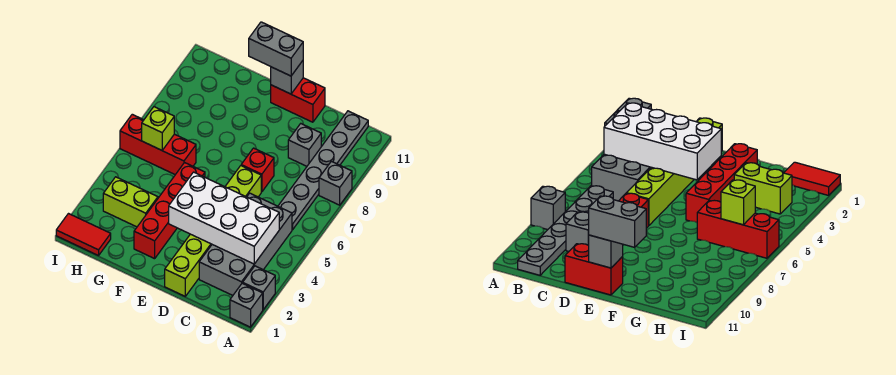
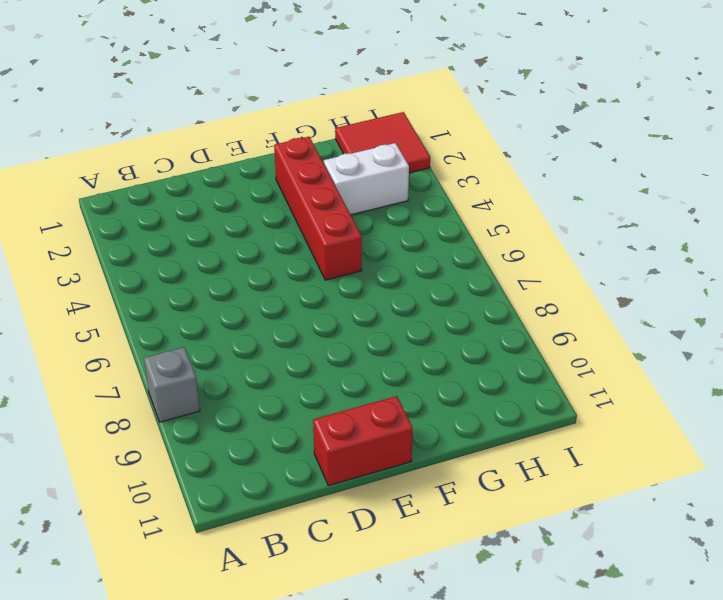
white brick G3:H3 level 1 -> lime brick G3:H3 level 1
red tile H1:I2 level 1 -> red tile H1:I1 level 1
none -> grey brick A1 level 1
none -> grey brick A2 level 1
none -> grey brick B2:C5 level 1

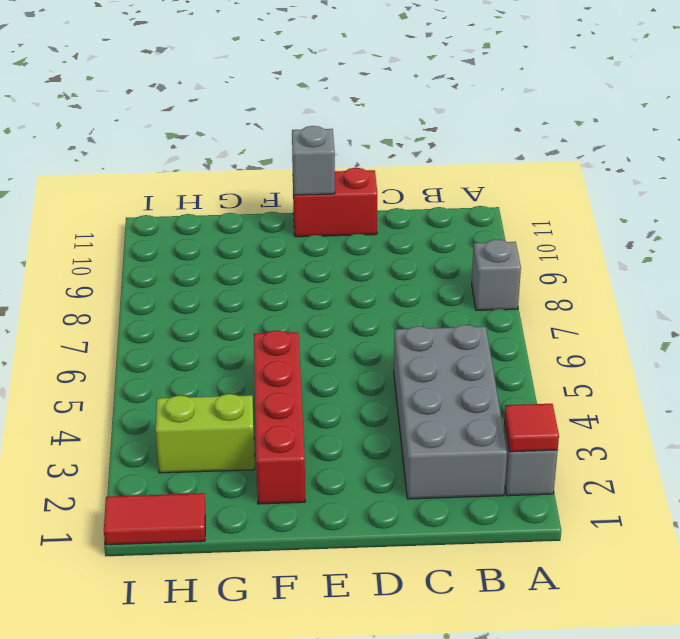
red tile A2 level 2 -> none
none -> grey brick A1 level 1
none -> grey plate B6:B11 level 1
none -> grey brick C9 level 1

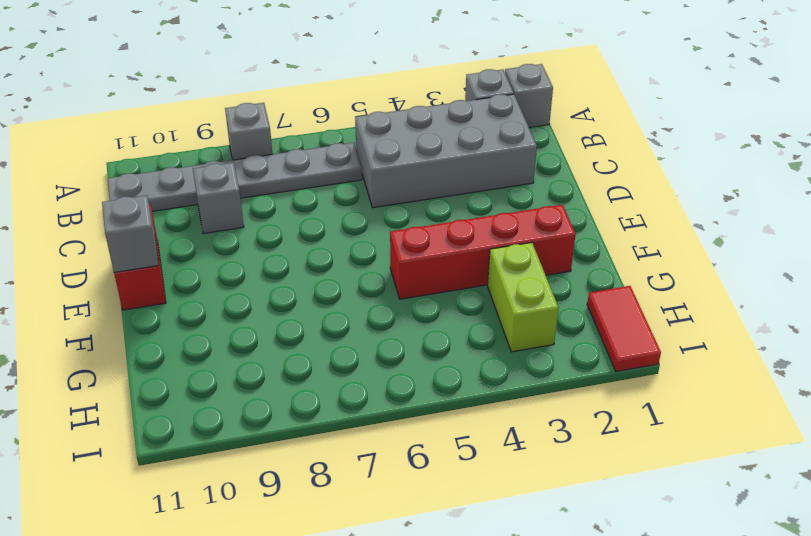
none -> lime brick D1:D6 level 1
none -> red brick D7 level 1
none -> red brick G6:I6 level 1

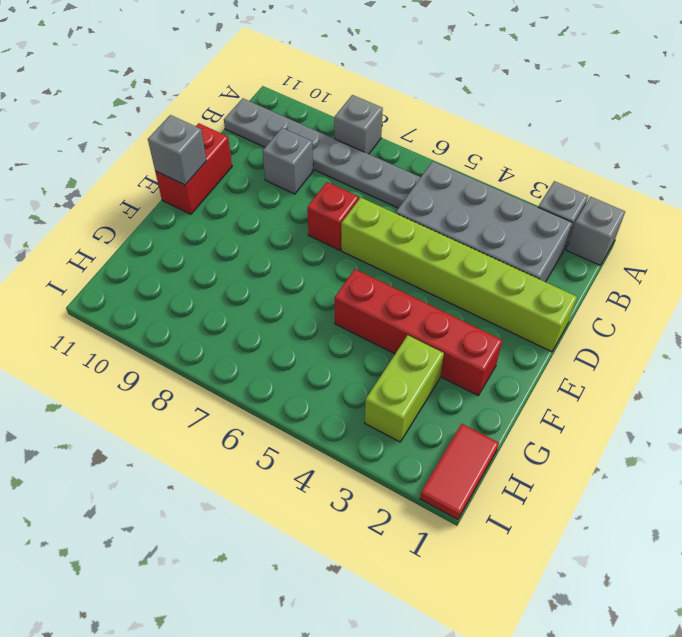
none -> red brick G6:I6 level 1
none -> white brick B3:E4 level 2
none -> lime brick H6 level 2

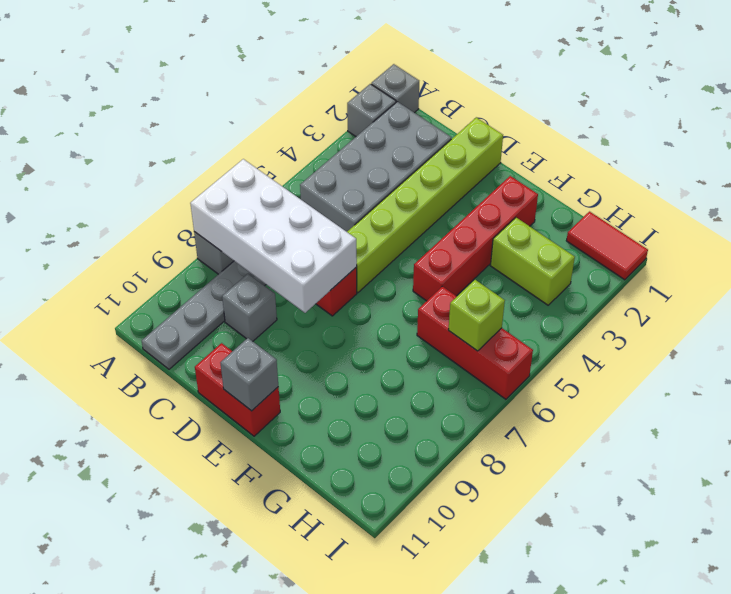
white brick A7:D8 level 2 -> white brick B3:E4 level 2
none -> grey brick E11:F11 level 3

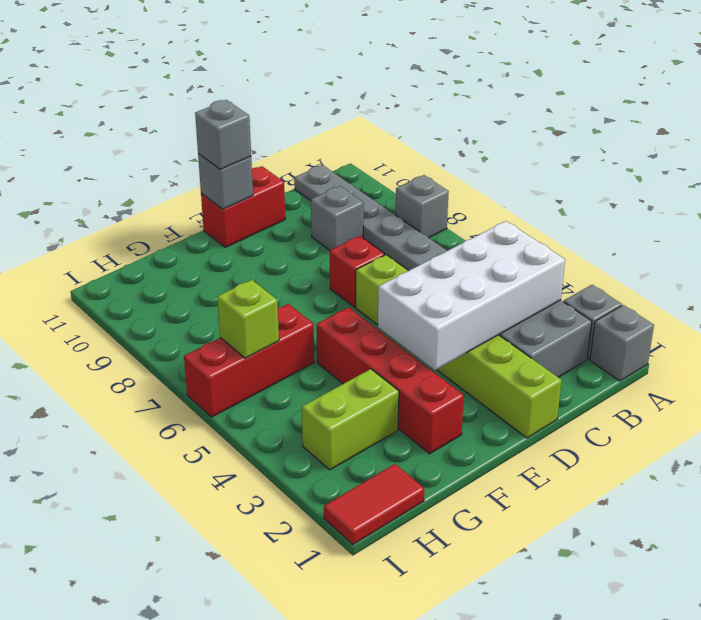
grey brick E11 level 3 -> grey brick E11:F11 level 3

